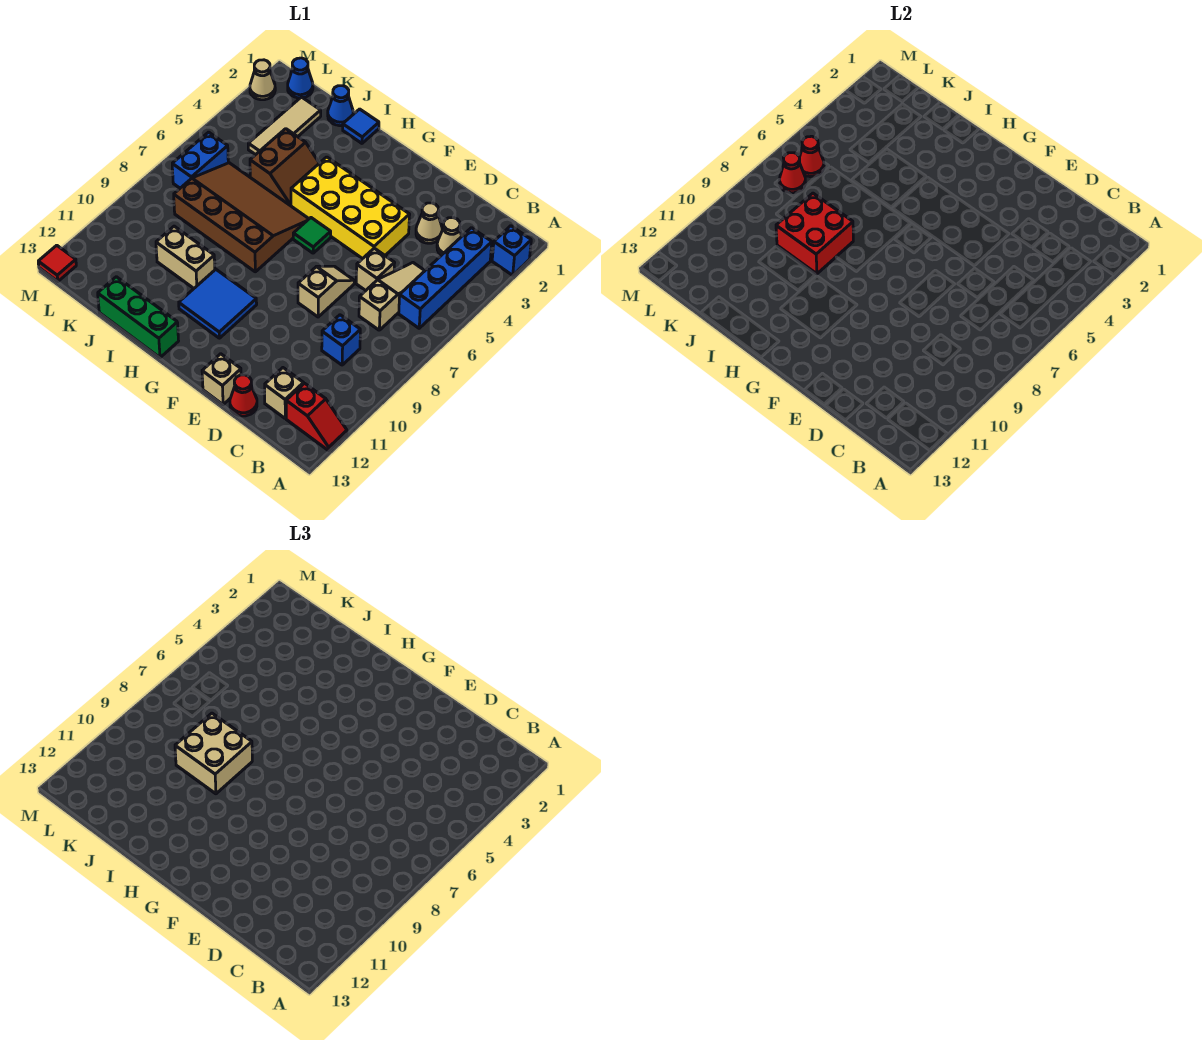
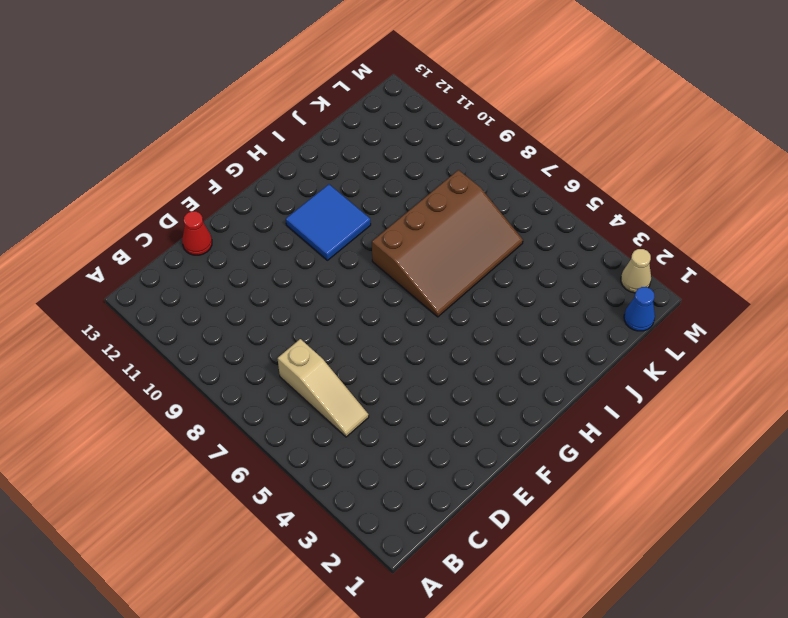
none -> blue brick A2 level 1
none -> red slope A12:B12 level 1 top B
none -> blue brick B3:B6 level 1
none -> tan cone C3 level 1

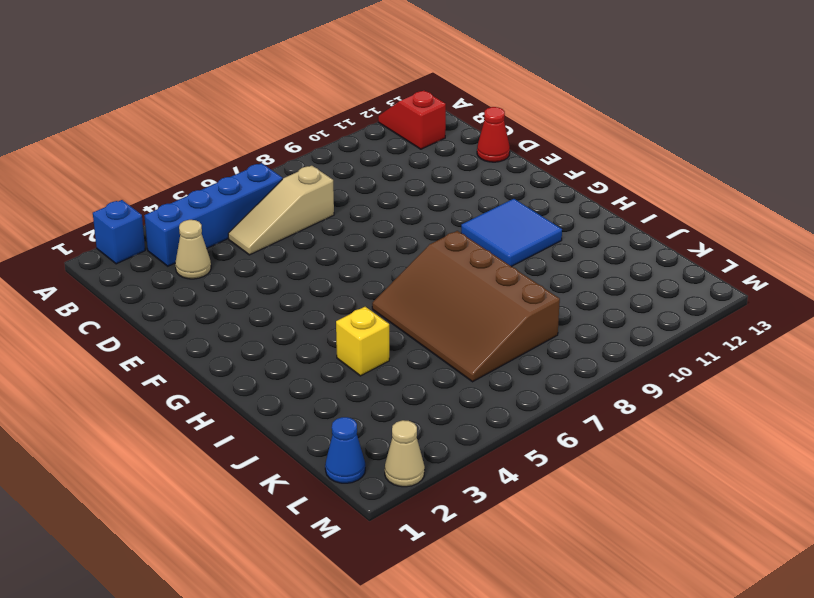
yellow brick I4 level 1 -> brown slope I4:J5 level 1 top J
none -> blue brick C9 level 1
none -> tan brick C12 level 1
none -> tan cone D3 level 1
none -> tan brick D6 level 1

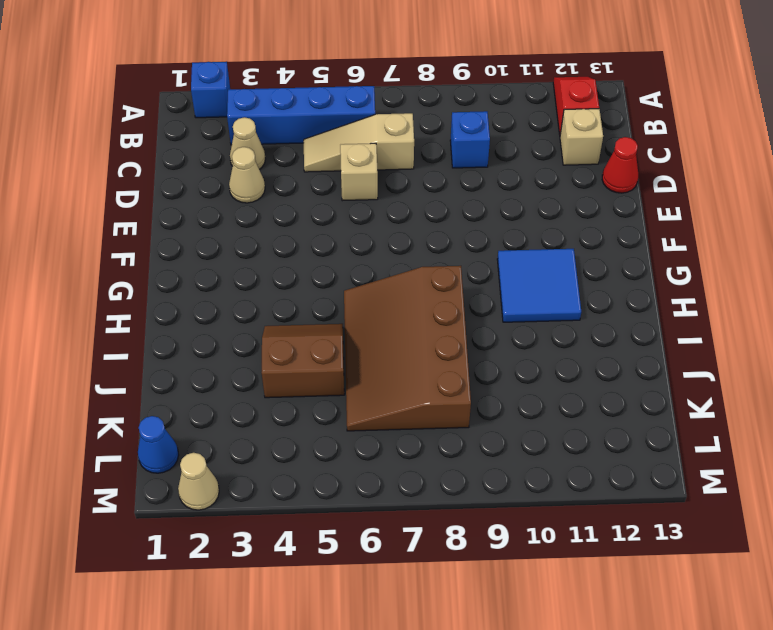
none -> yellow brick E4:H5 level 1
none -> tan slope E7:E8 level 1 top 8
none -> tan brick E13 level 1
none -> green tile G6 level 1

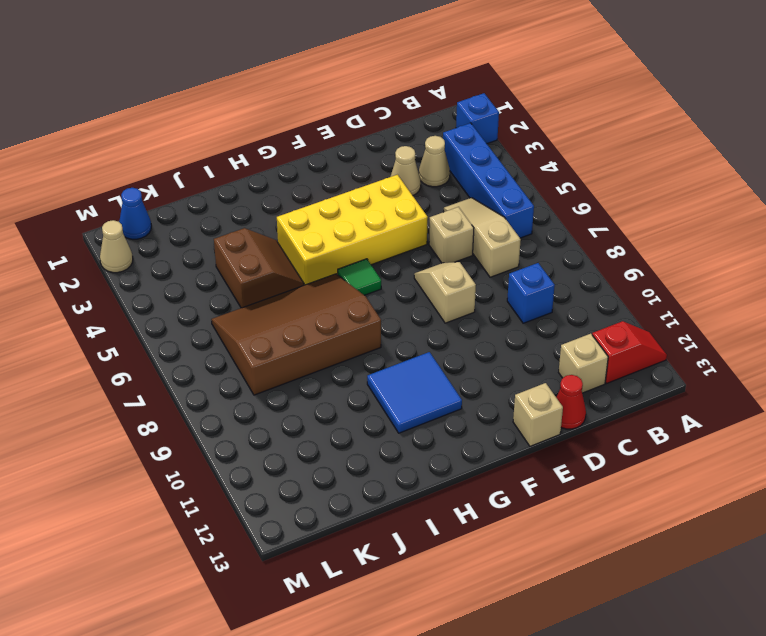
none -> green brick H13:J13 level 1
none -> blue tile I1 level 1
none -> tan brick I10:J10 level 1
none -> blue cone J1 level 1

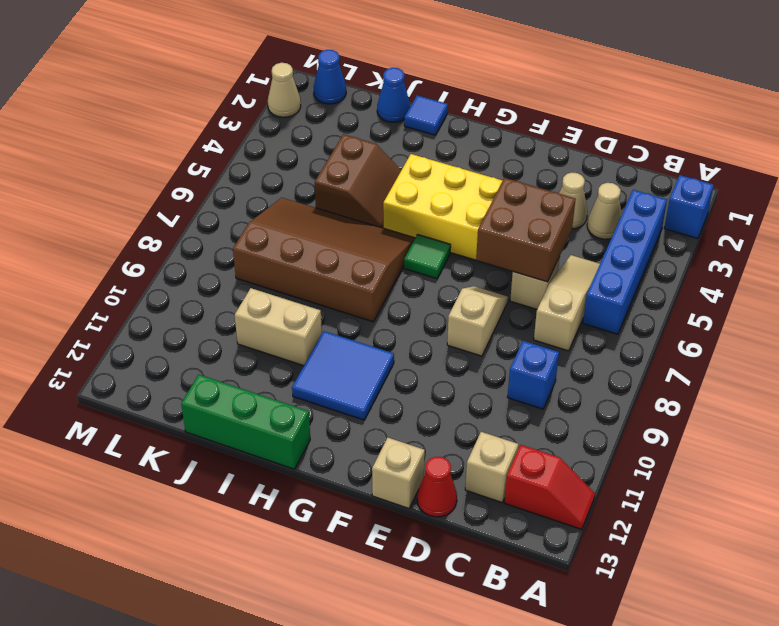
brown brick D5:E6 level 2 -> none
none -> tan tile K2:K4 level 1
none -> blue brick L6:L7 level 1
none -> red tile M13 level 1
none -> red brick I8:J9 level 2

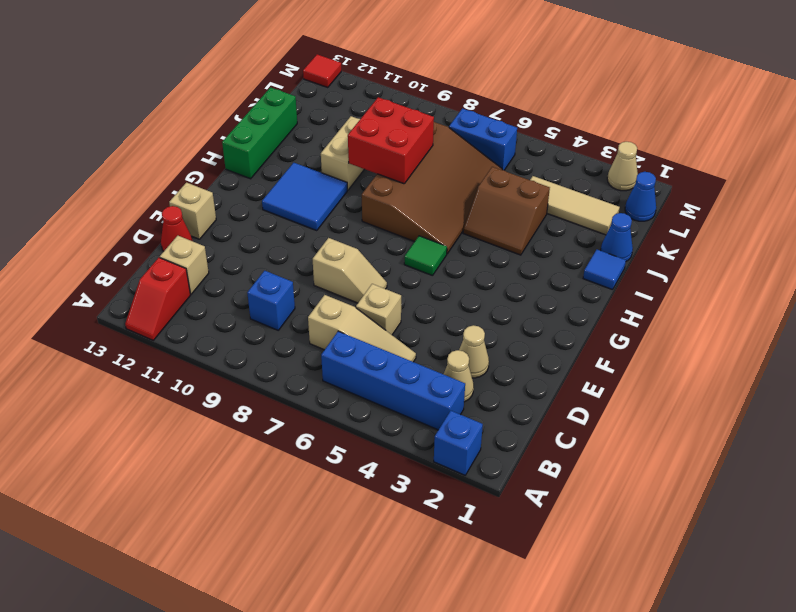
none -> yellow brick E4:H5 level 1
none -> red cone L6 level 2
none -> red cone L7 level 2
none -> tan brick I8:J9 level 3

